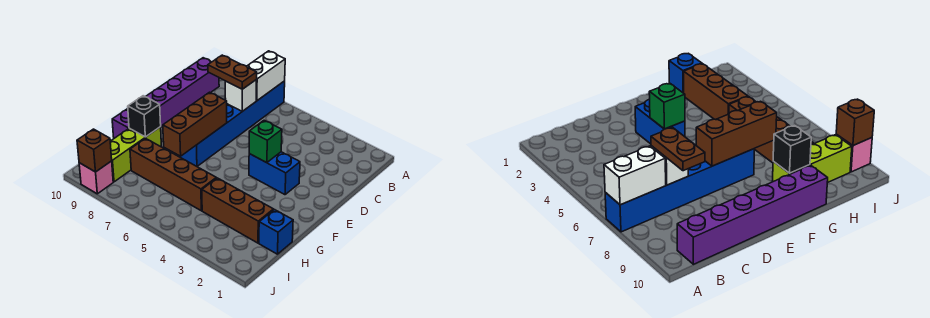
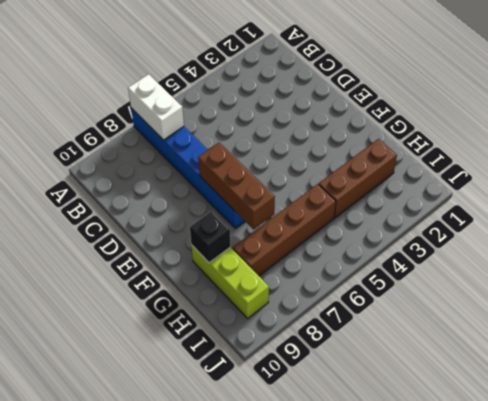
none -> purple brick B10:G10 level 1
none -> blue brick E3:E4 level 1
none -> blue brick H1 level 1

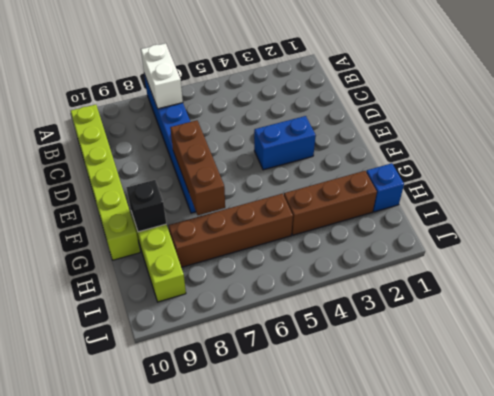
lime brick B10:G10 level 1 -> purple brick B10:G10 level 1
none -> pink brick J9 level 1
none -> white brick C7 level 2
none -> green brick E4 level 2

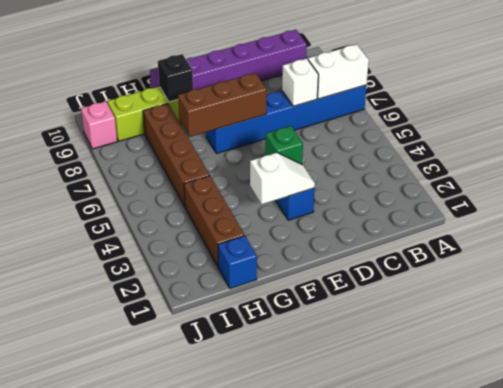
white slope E3:F3 level 2 top F -> none
none -> brown brick J9 level 2
none -> brown plate C7:C8 level 3

